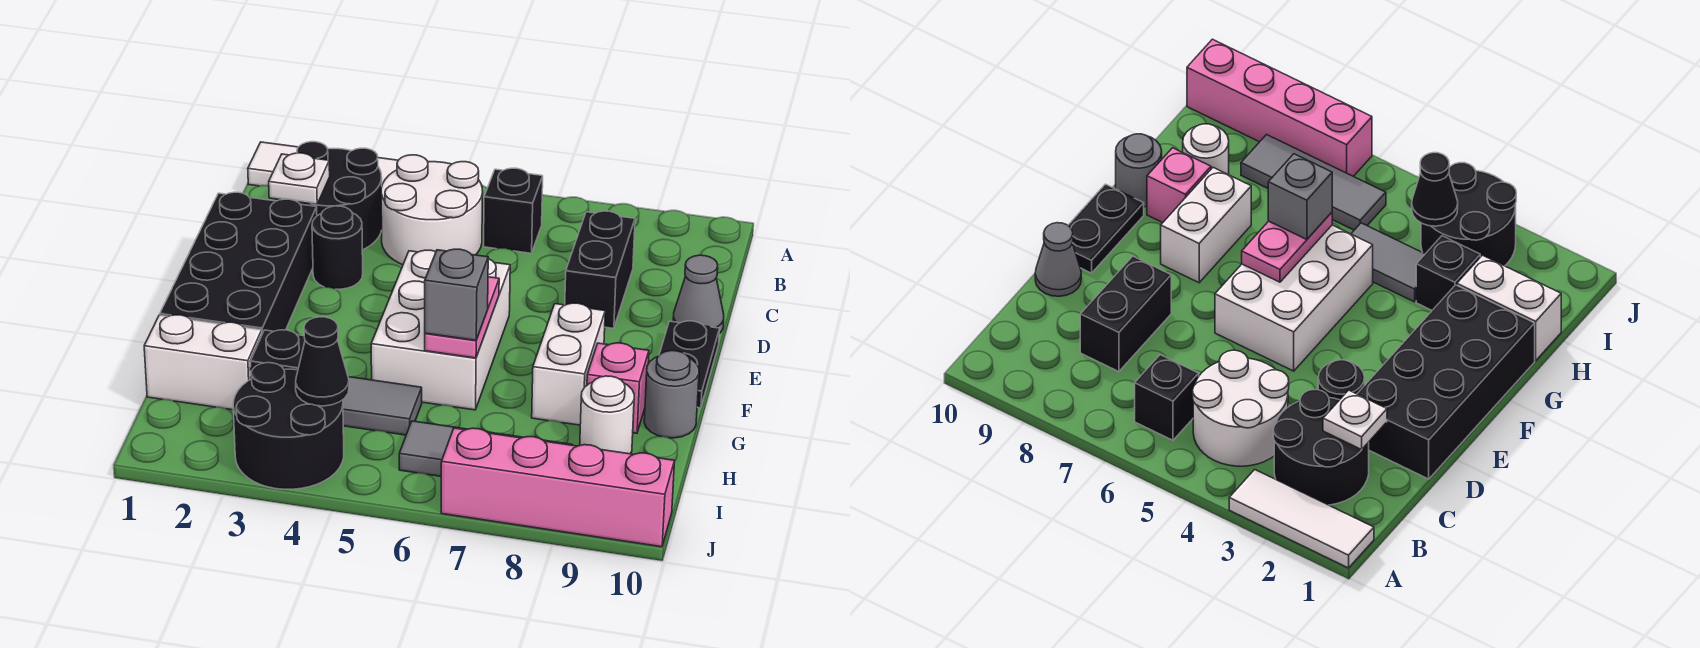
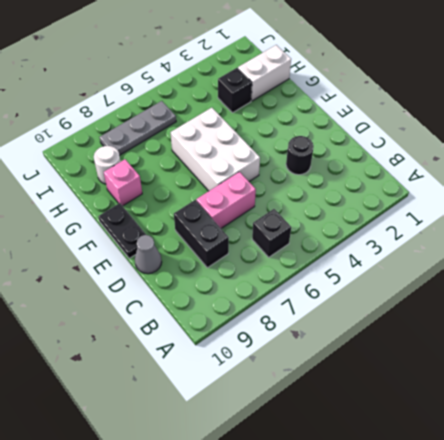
pink brick D6:D7 level 1 -> none
grey plate I6:I8 level 1 -> grey tile I6:I8 level 1
none -> white tile A1:A3 level 1
none -> black round brick B2:C3 level 1
none -> white round brick B4:C5 level 1

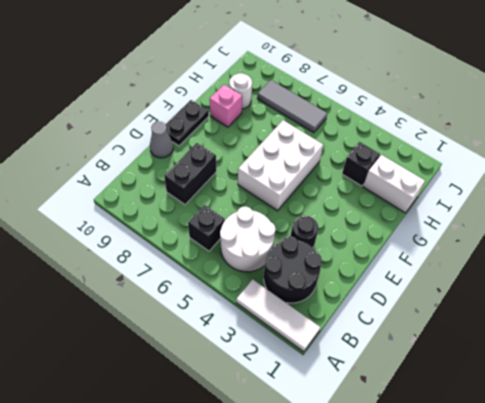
none -> black brick D1:G2 level 1
none -> white brick F8:G8 level 1
none -> grey round brick G10 level 1

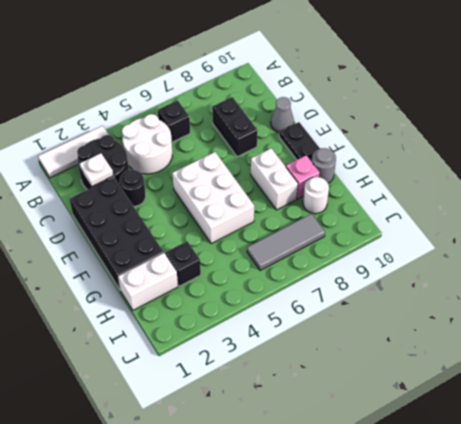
none -> grey tile H4:H5 level 1
none -> black round brick I3:J4 level 1
none -> pink brick J7:J10 level 1

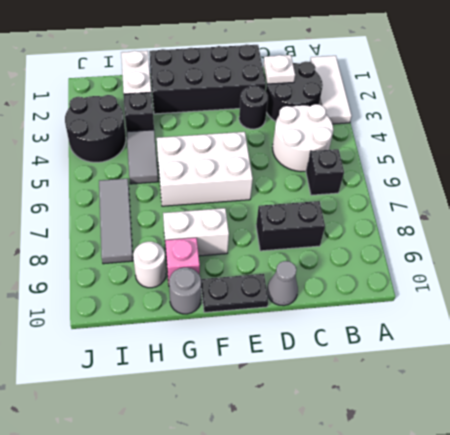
none -> pink brick J7:J10 level 1
none -> pink plate F6:G6 level 2
none -> black cone I4 level 2

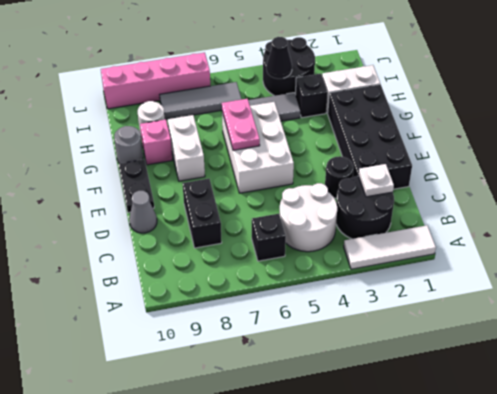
none -> grey brick G6 level 3

